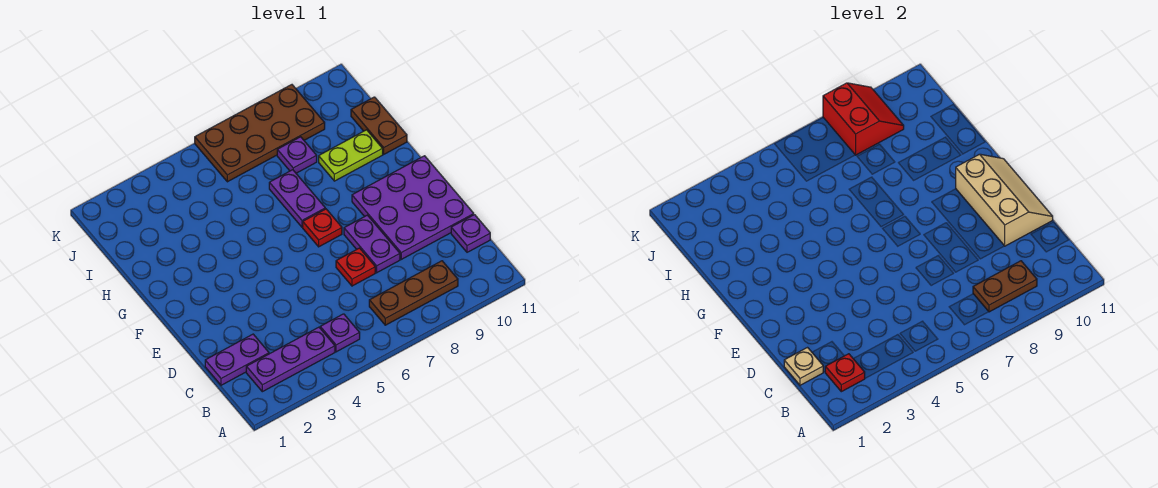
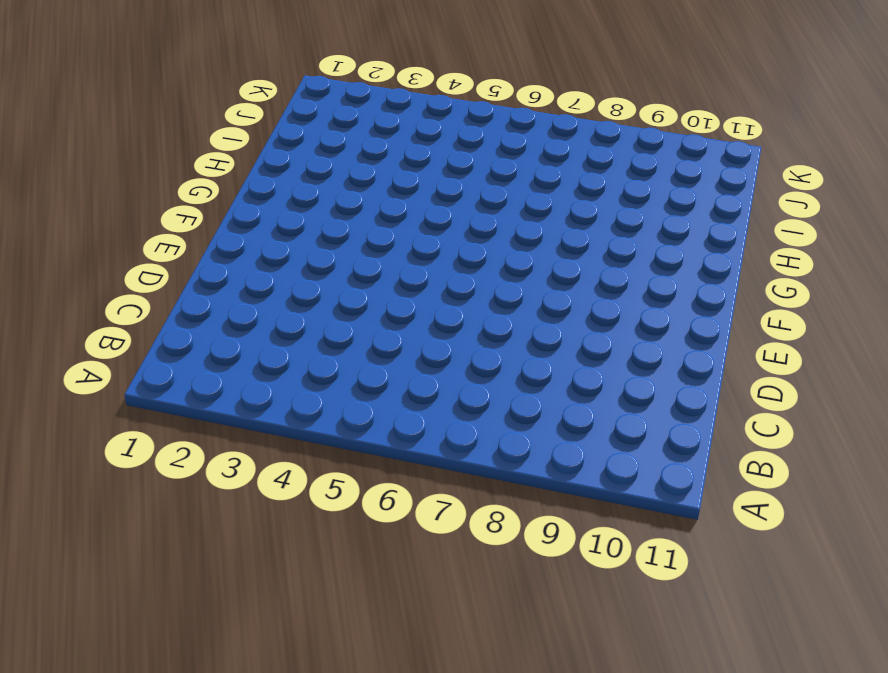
none -> purple plate B2:B4 level 1
none -> purple plate B5 level 1
none -> brown plate B7:B9 level 1

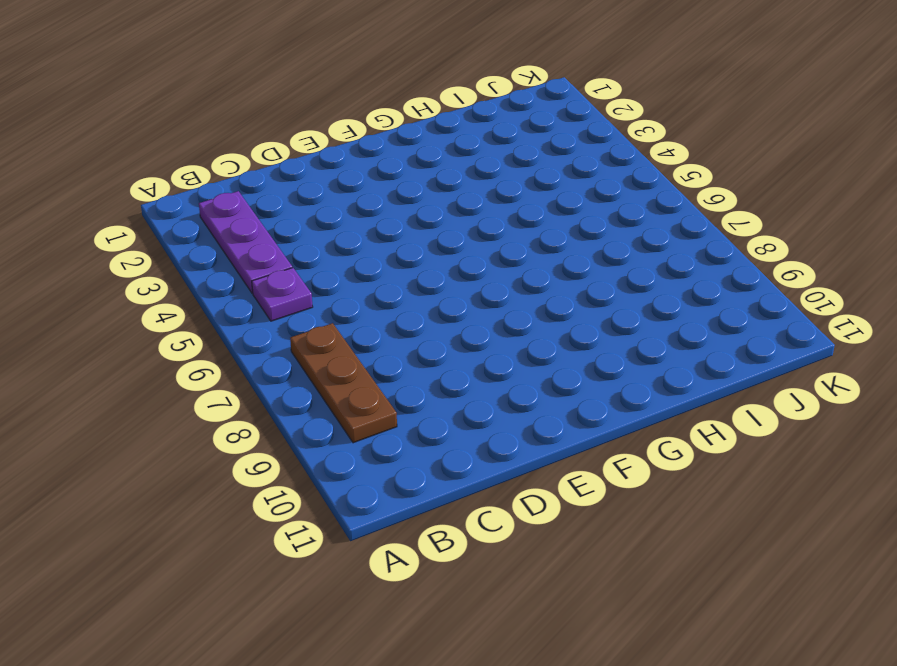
none -> purple plate C1:C2 level 1
none -> purple plate C11 level 1
none -> red plate D7 level 1

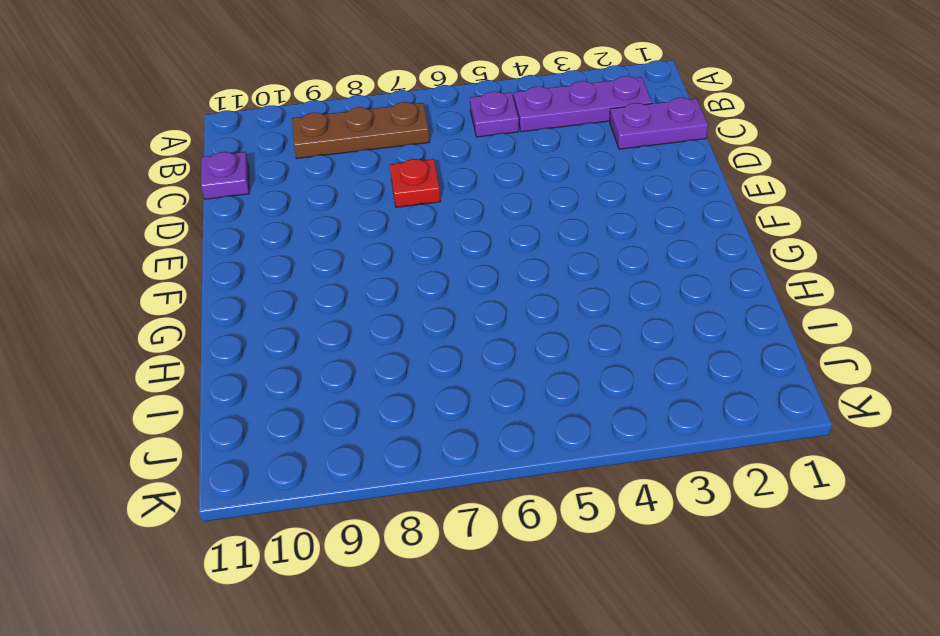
none -> purple plate D8:E8 level 1
none -> purple plate D9:F11 level 1
none -> red plate F7 level 1

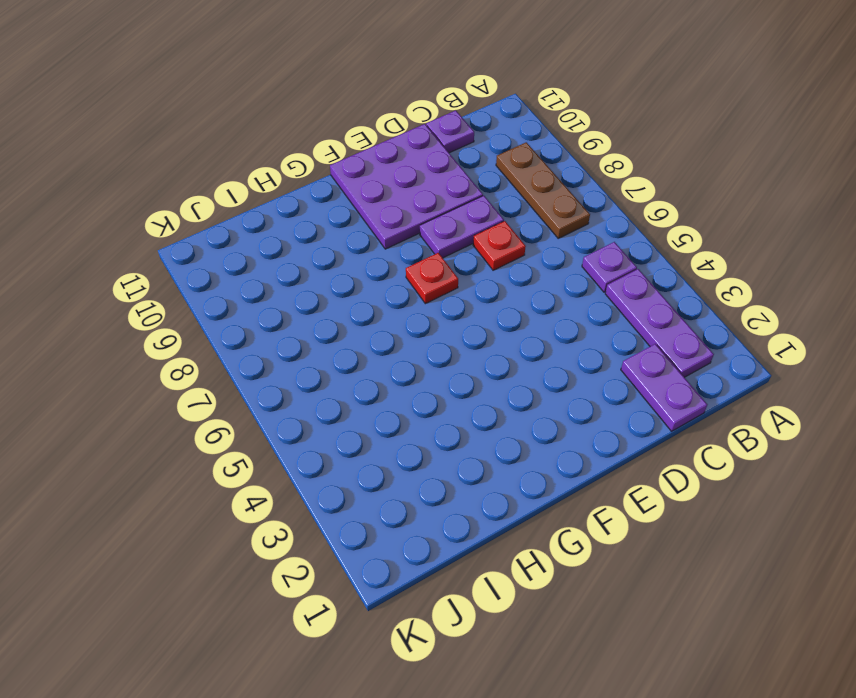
none -> purple plate G7:H7 level 1
none -> lime plate H9:H10 level 1
none -> brown plate H11:I11 level 1

